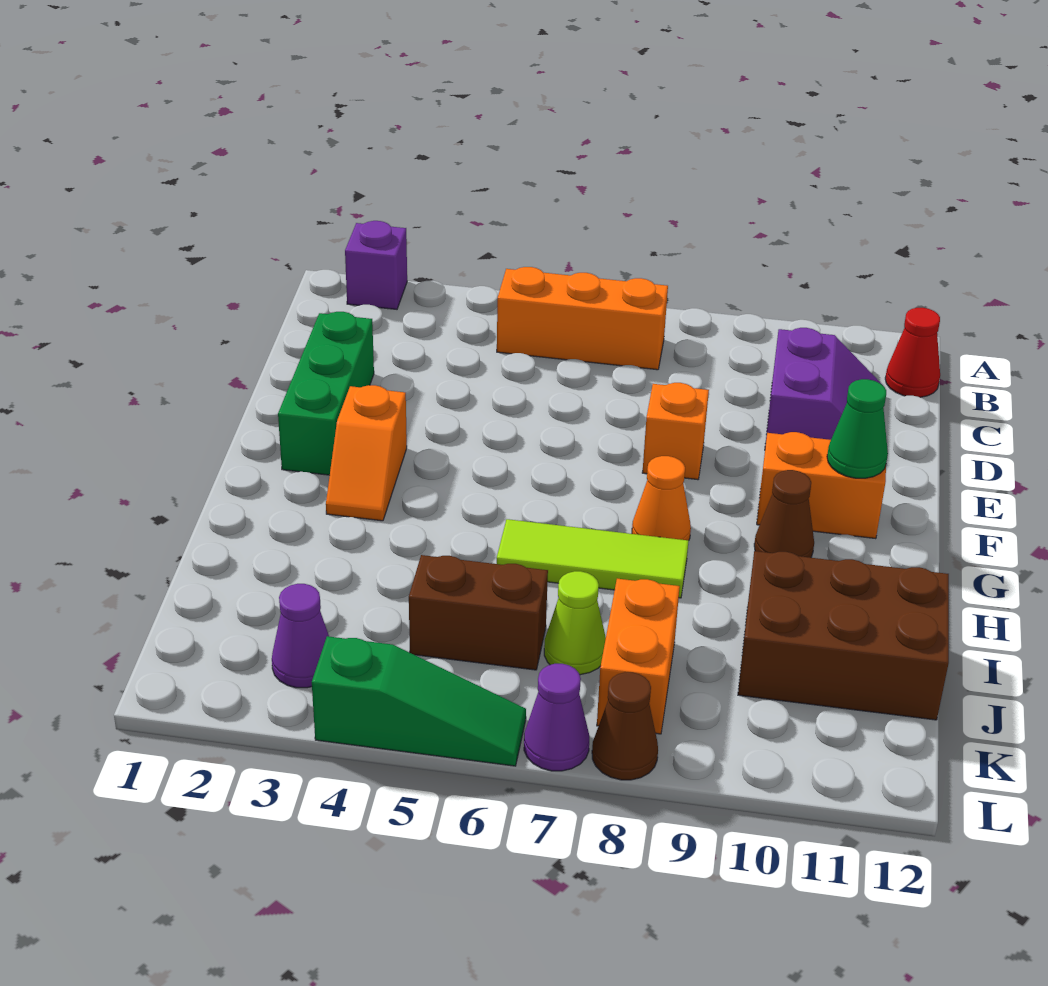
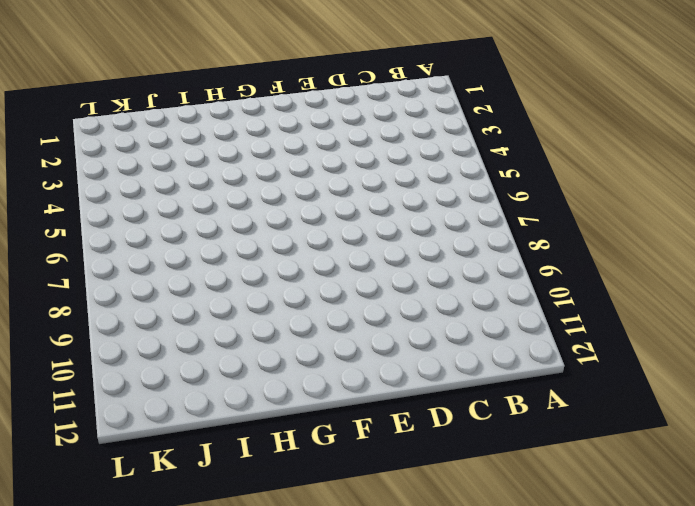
none -> purple brick A2 level 1
none -> orange brick B5:B7 level 1
none -> red cone B12 level 1

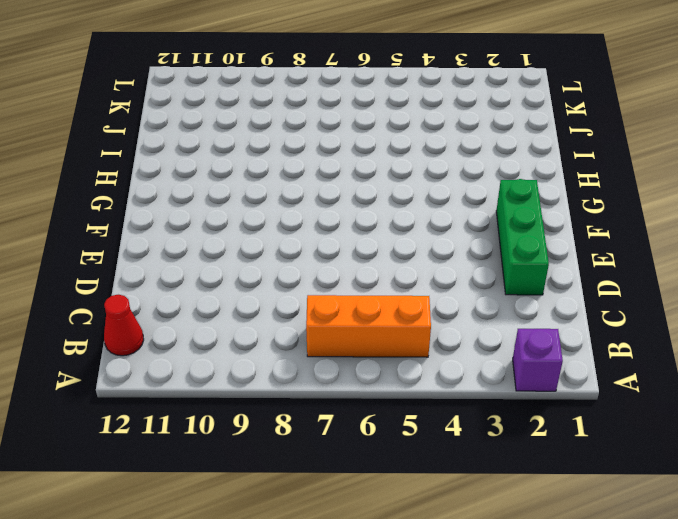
none -> purple slope C10:D11 level 1 top 10
none -> orange brick E8 level 1
none -> orange slope F3:G3 level 1 top F

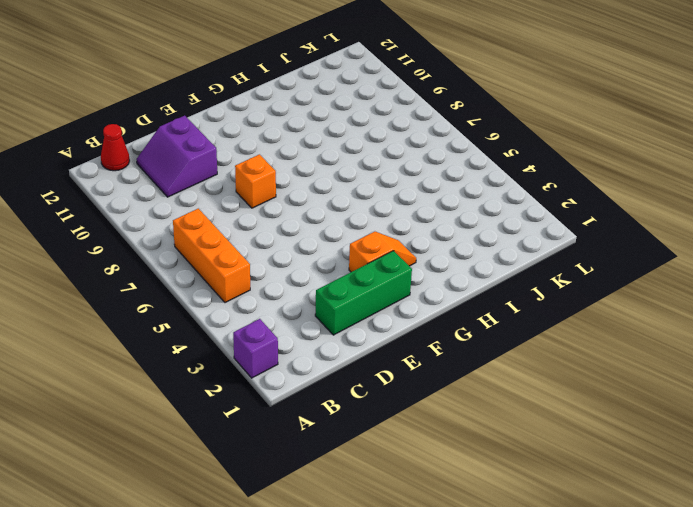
purple slope C10:D11 level 1 top D -> purple slope C10:D11 level 1 top 10
none -> orange brick F10:F11 level 1
none -> orange cone G8 level 1
none -> brown cone G10 level 1

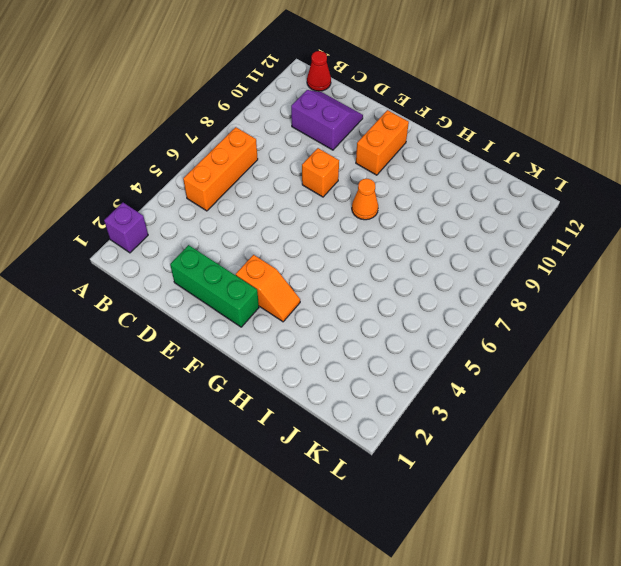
none -> brown cone G10 level 1
none -> lime tile H6:H8 level 1
none -> brown brick I10:J12 level 1

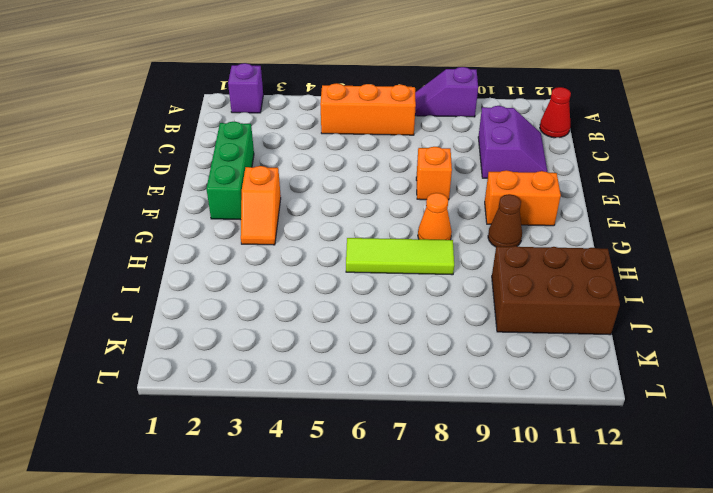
purple slope A8:A9 level 1 top 9 -> none
none -> brown brick J5:J6 level 1
none -> lime cone J7 level 1
none -> orange brick J8:K8 level 1

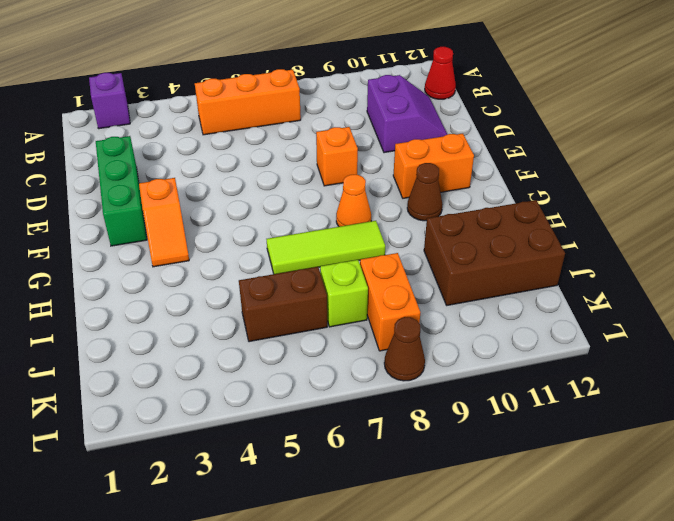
lime brick J7 level 1 -> lime cone J7 level 1
none -> purple cone K3 level 1
none -> green slope L4:L6 level 1 top 4
none -> purple cone L7 level 1

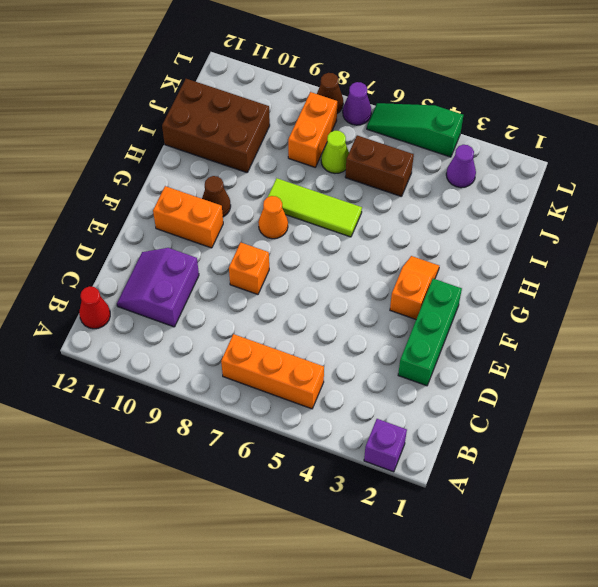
none -> green cone F11 level 2

